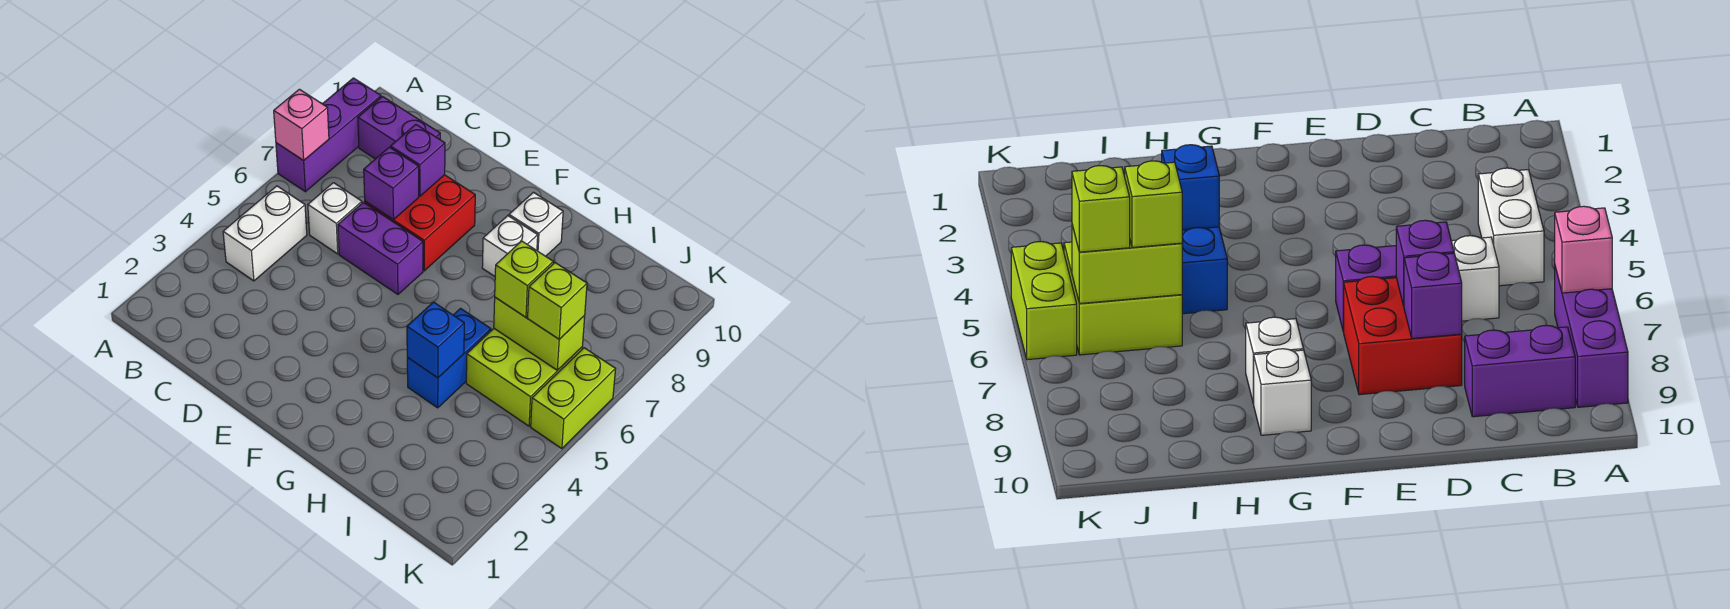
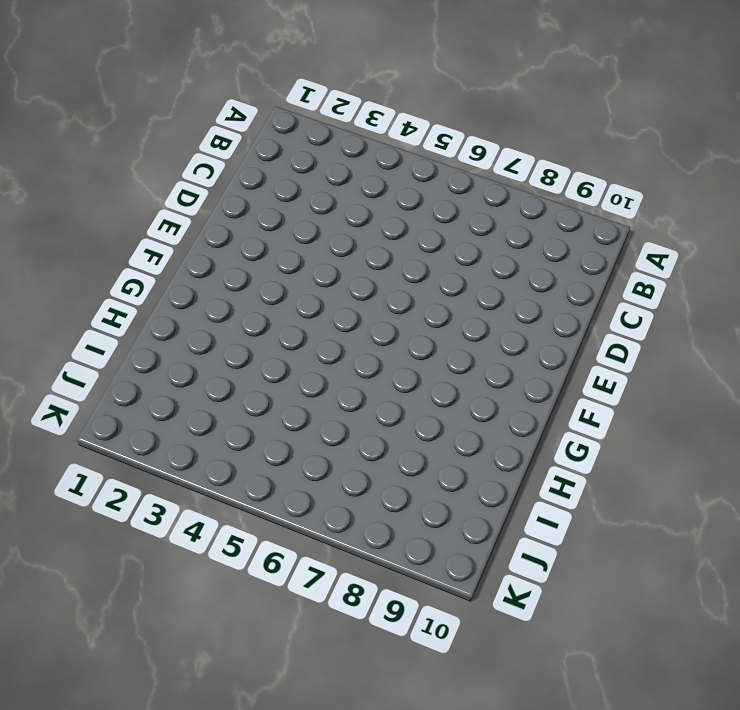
none -> purple brick A7:A9 level 1
none -> white brick B4:B5 level 1
none -> purple brick B9:C9 level 1

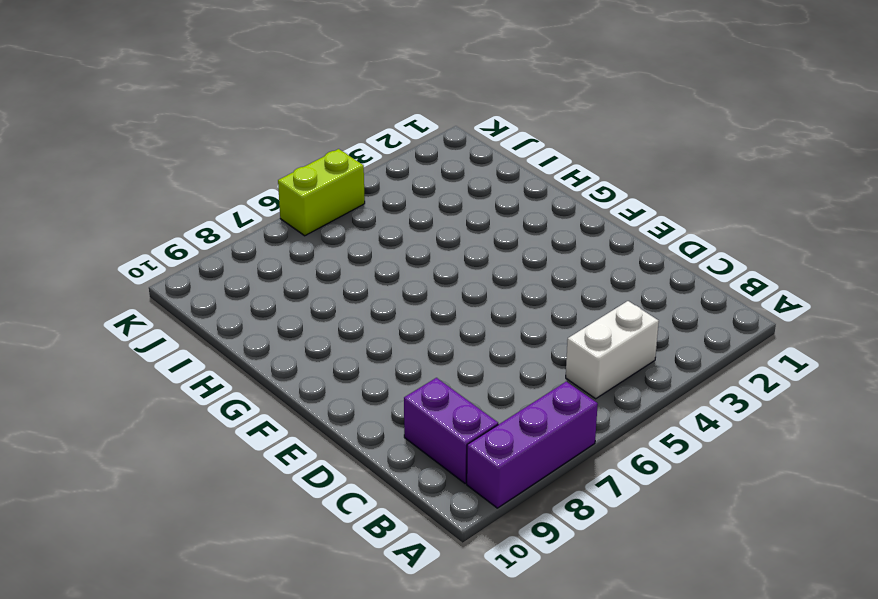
none -> white brick C6 level 1
none -> purple brick D6:E6 level 1
none -> red brick D7:E8 level 1

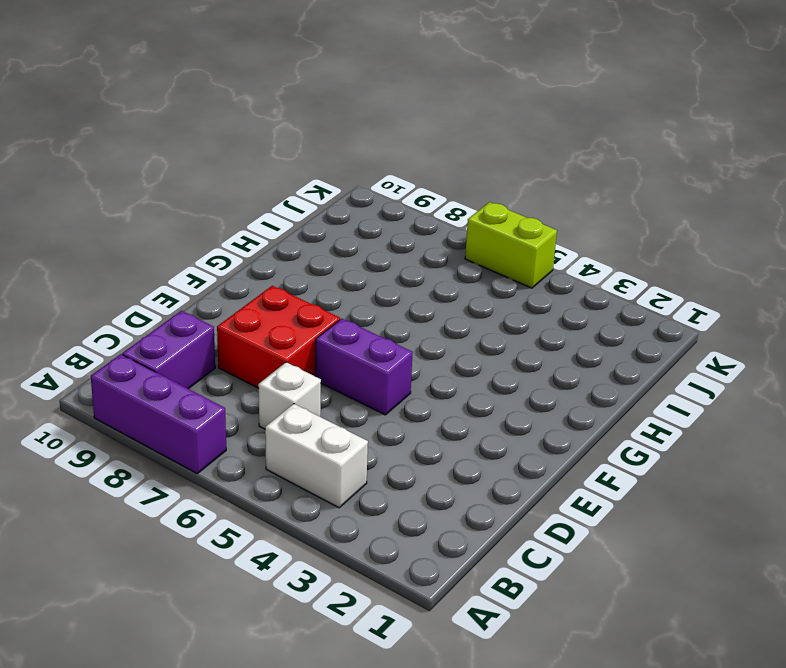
purple brick E5:E6 level 1 -> purple brick D6:E6 level 1
none -> white brick G8 level 1
none -> white brick G9 level 1
none -> blue brick H4:H5 level 1

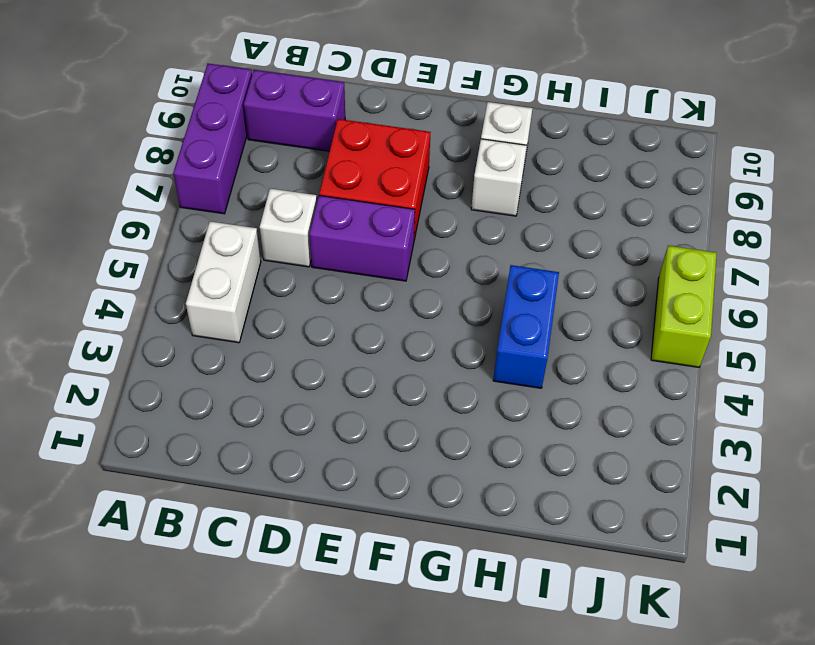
none -> lime brick I5:J6 level 1
none -> pink brick A7 level 2
none -> purple brick D7 level 2

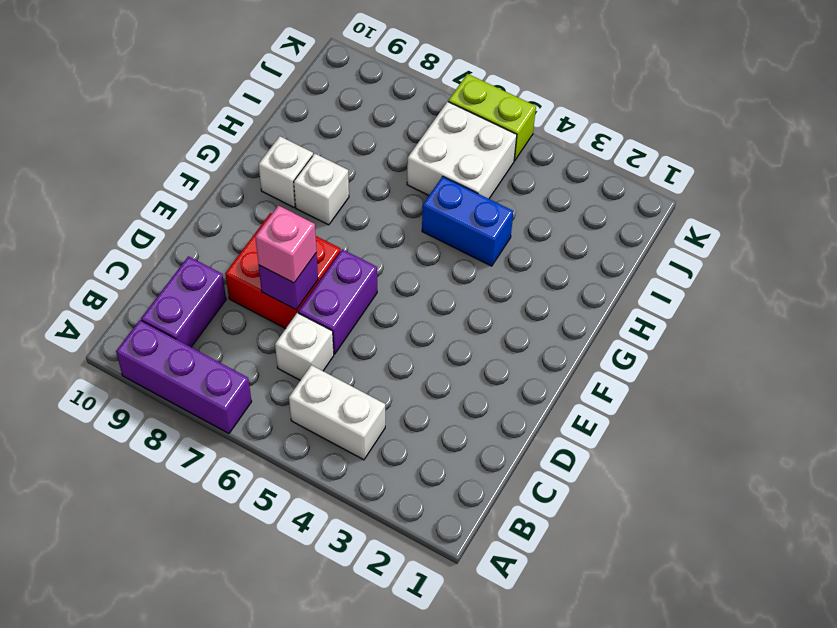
pink brick D7 level 3 -> pink brick A7 level 2
white brick I5:J6 level 1 -> lime brick I5:J6 level 1
none -> purple brick D8 level 2
none -> blue brick H4 level 2
none -> lime brick I6:J6 level 2

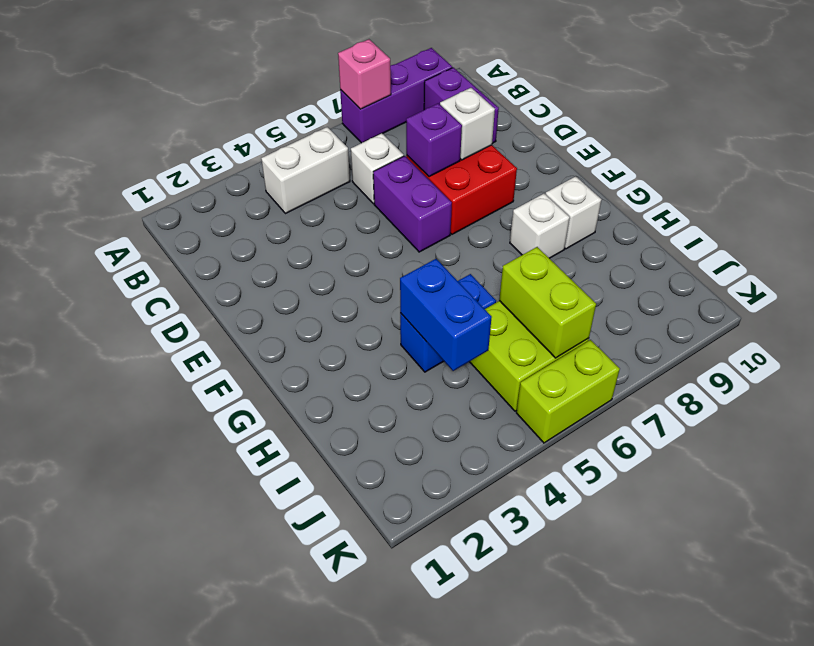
white brick D8 level 2 -> purple brick D8 level 2
blue brick H4:I4 level 2 -> blue brick H4 level 2
none -> lime brick I6 level 3
none -> lime brick J6 level 3

